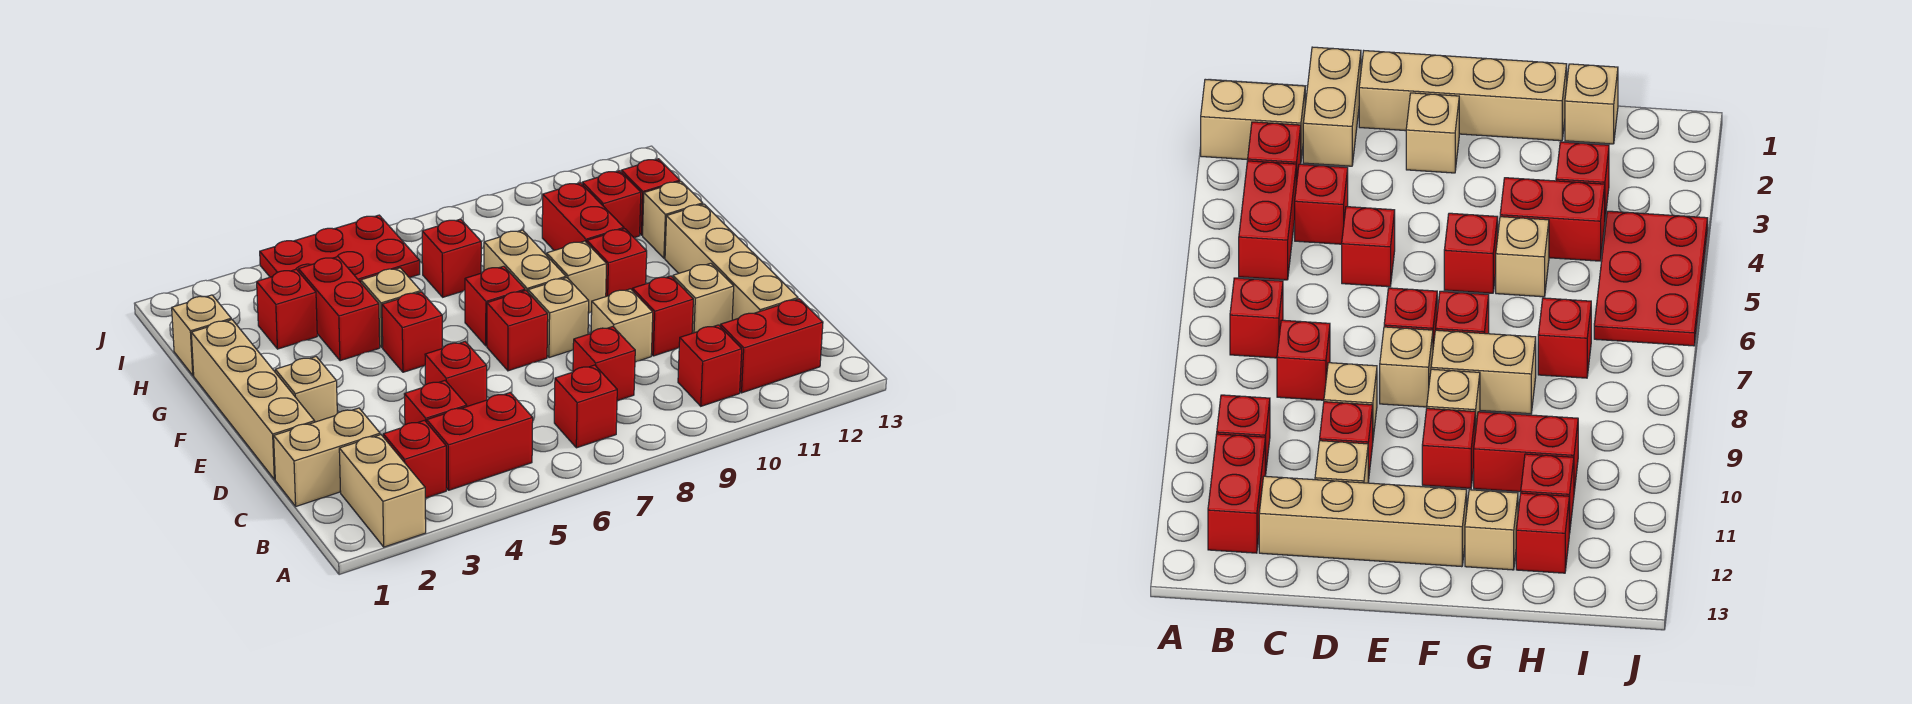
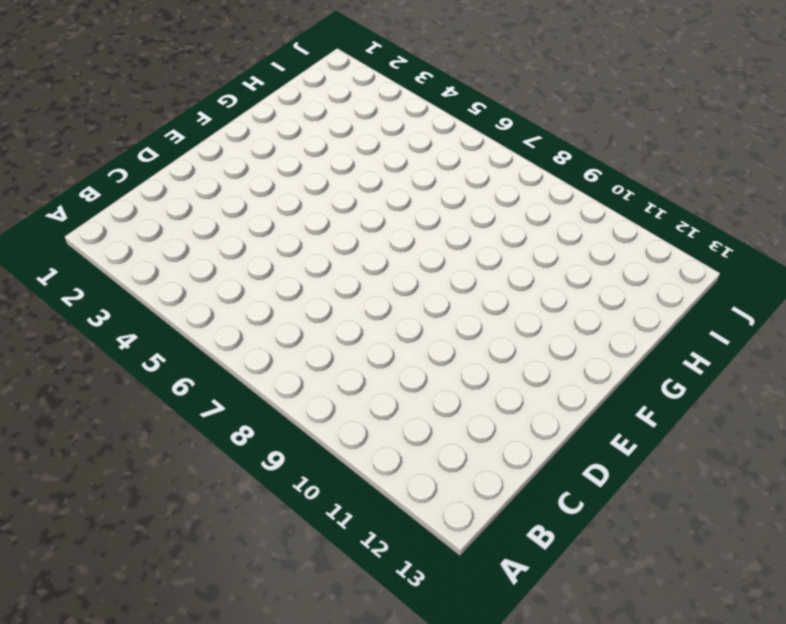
none -> tan brick A2:B2 level 1
none -> red brick B3 level 1
none -> red brick B4:B5 level 1
none -> red brick B7 level 1

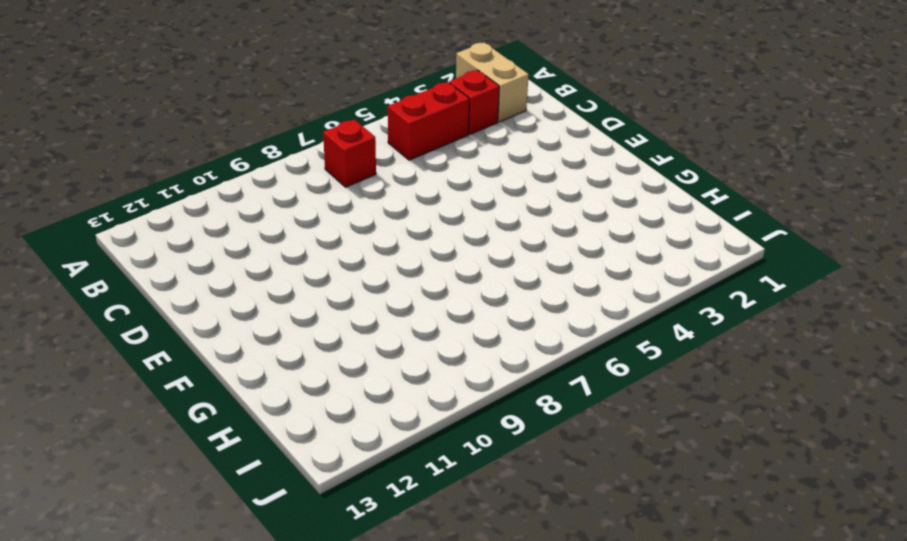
none -> red brick B10 level 1
none -> red brick B11:B12 level 1
none -> tan brick C1:C2 level 1
none -> red brick C4 level 1

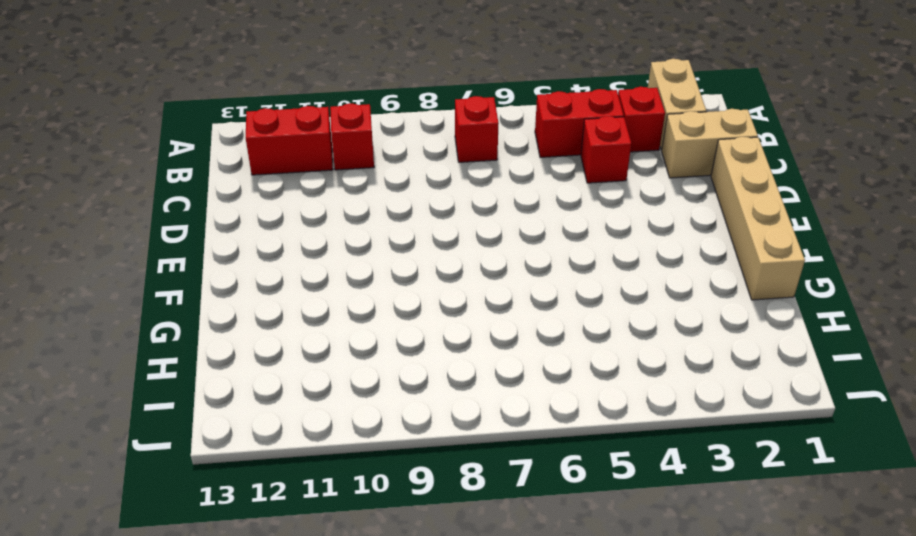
none -> red brick C8 level 1
none -> tan brick C12:F12 level 1
none -> red brick D5 level 1
none -> tan brick D9 level 1

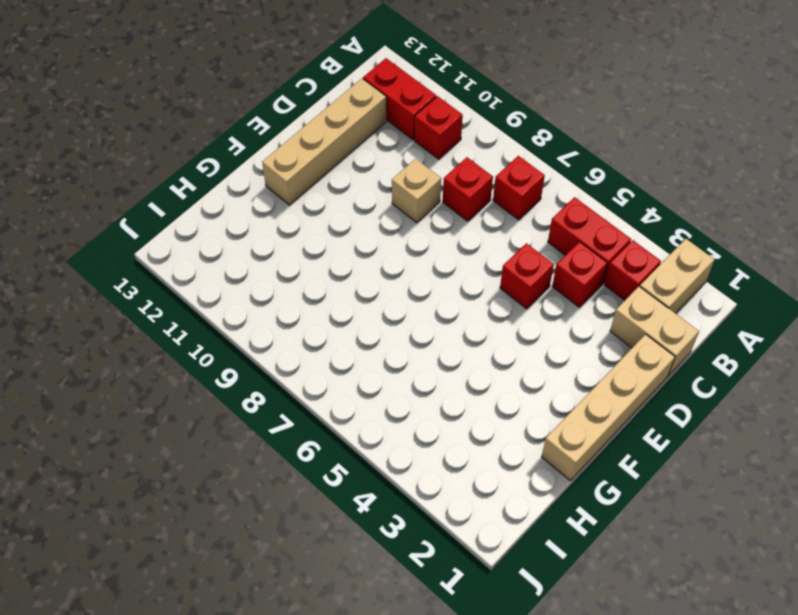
none -> red brick D10 level 1
none -> tan brick D11 level 1
none -> tan brick E2 level 1
none -> red brick E7 level 1

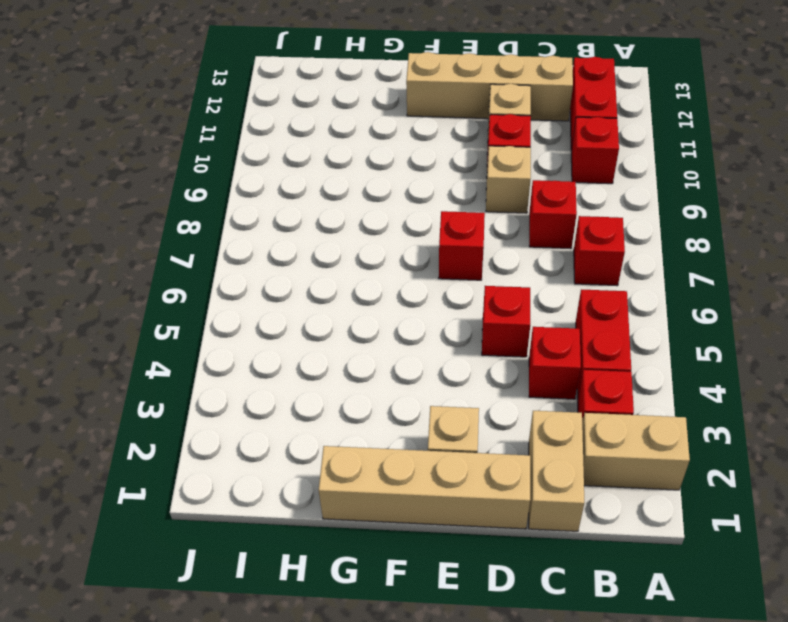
none -> tan brick E8 level 1
none -> red brick F5 level 1
none -> red brick F7 level 1
none -> tan brick F8:G8 level 1

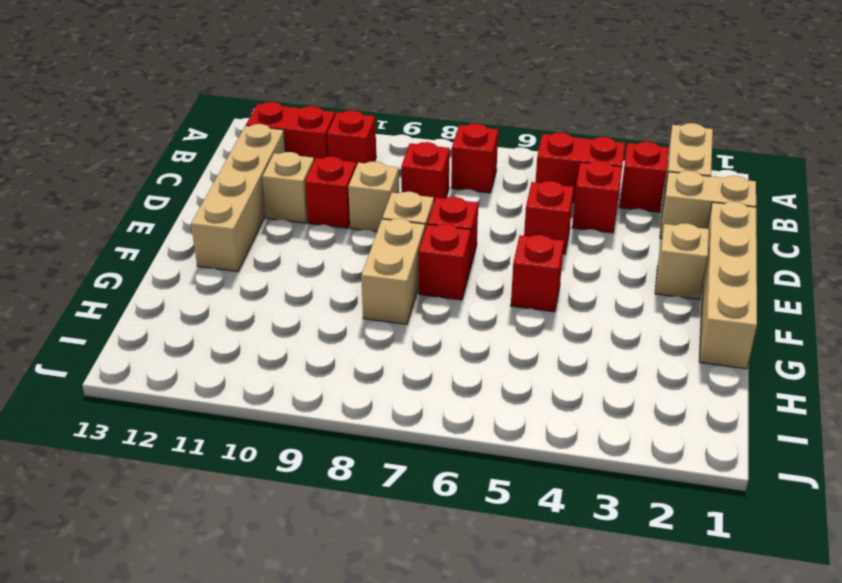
none -> tan brick F9 level 1
none -> red brick F10 level 1
none -> red brick G4:H4 level 1
none -> tan brick G5 level 1

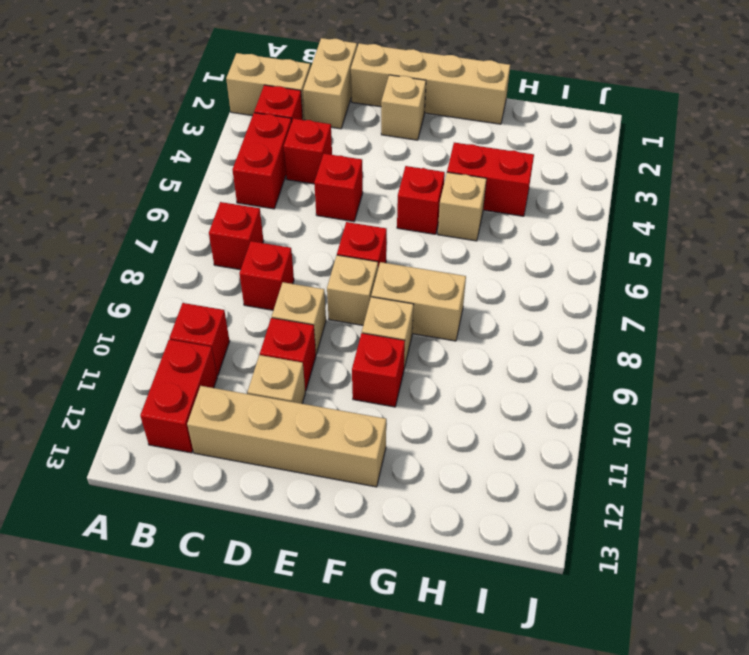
none -> red brick F7 level 1
none -> red brick G10:H10 level 1
none -> tan brick G12 level 1
none -> tan brick H1 level 1

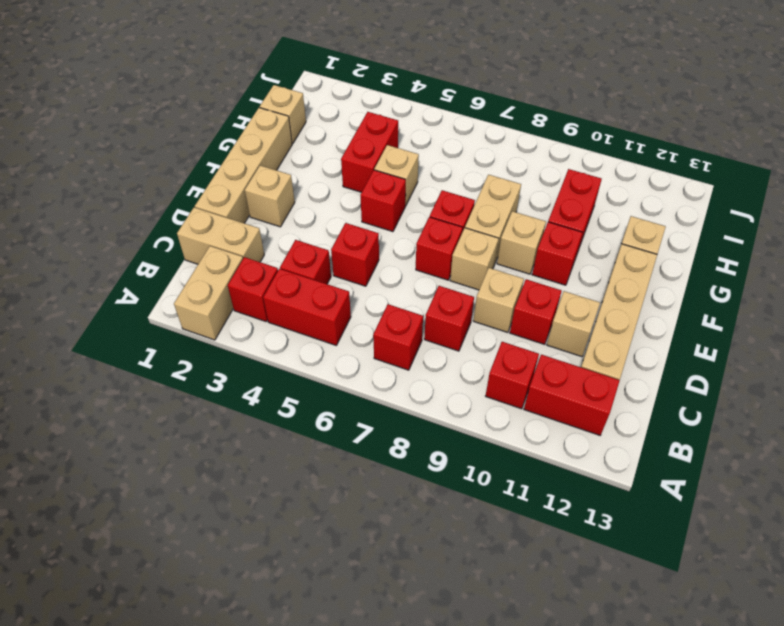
none -> red brick H3 level 1
none -> red brick H7 level 1
none -> red brick H11 level 1
none -> red brick H12 level 1

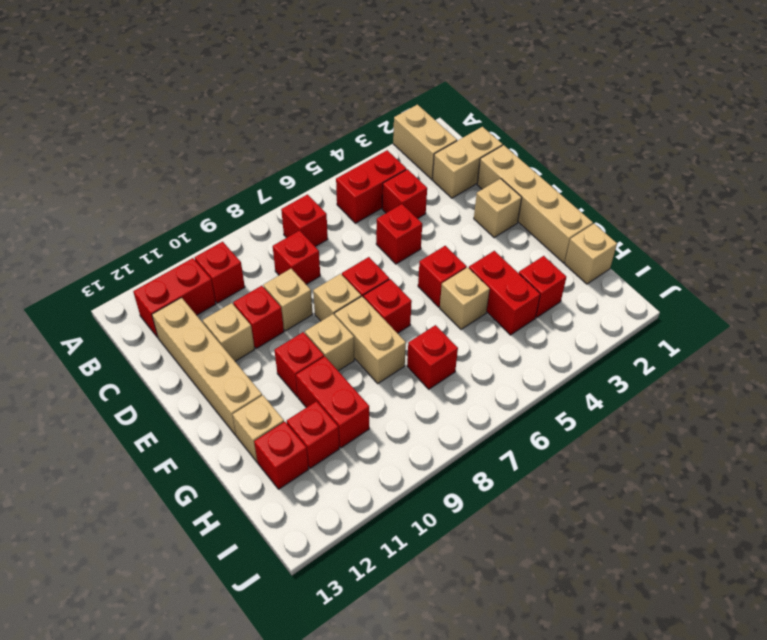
none -> red brick B3 level 1
none -> red plate I4:J6 level 1

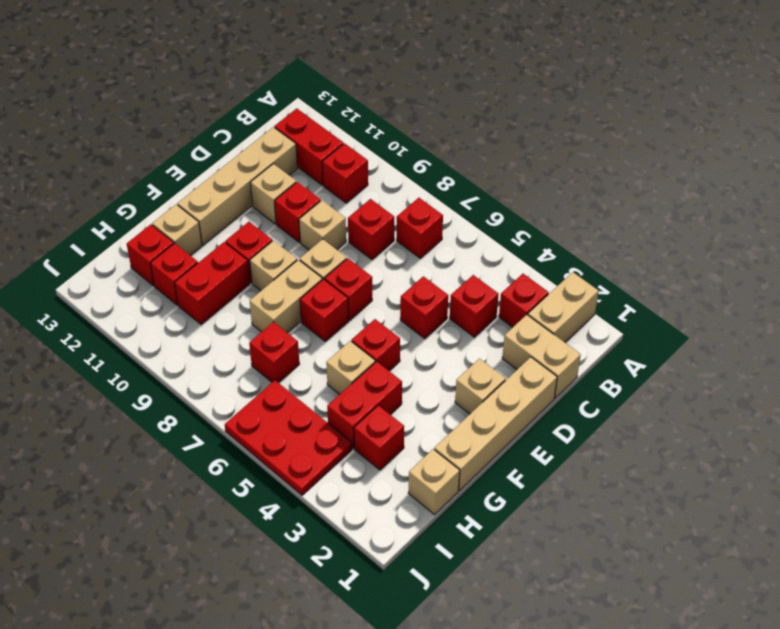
none -> red brick B4:B5 level 1

